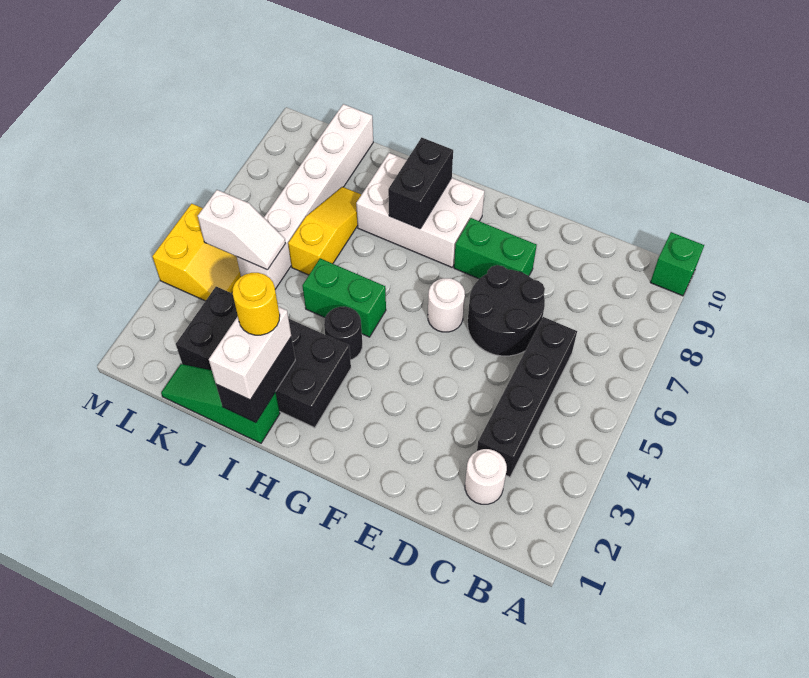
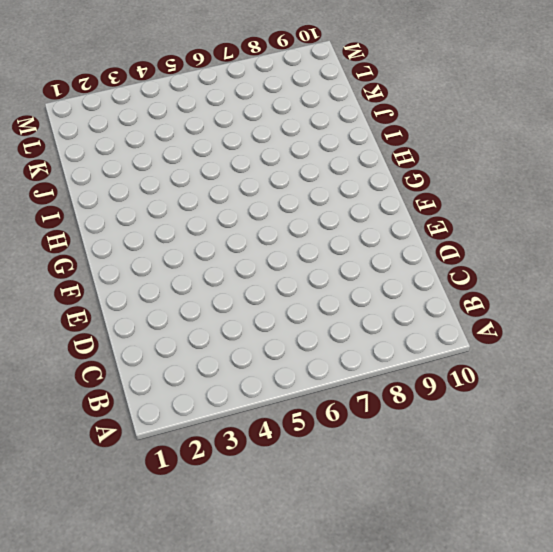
none -> green brick A10 level 1
none -> white round brick C2 level 1
none -> black brick C3:C6 level 1

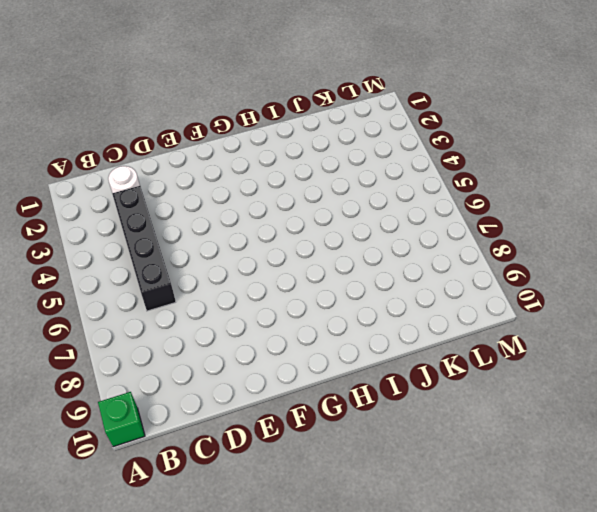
none -> black round brick D6:E7 level 1
none -> green brick E8:F8 level 1
none -> white round brick F6 level 1

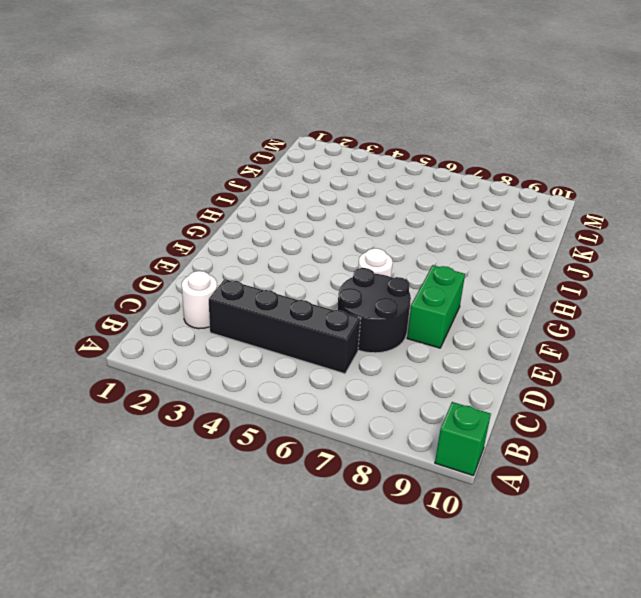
none -> white brick G8:I9 level 1
none -> black brick H2:K3 level 1
none -> black round brick H4 level 1

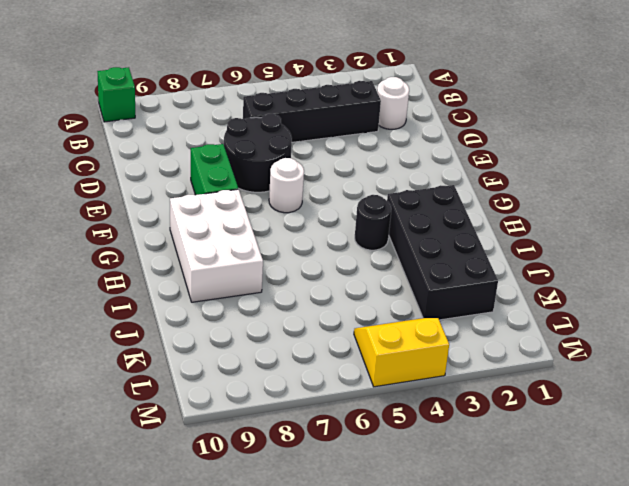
none -> green brick H5:I5 level 1
none -> green slope I1:K1 level 1 top I
none -> yellow slope J6:J8 level 1 top 6

